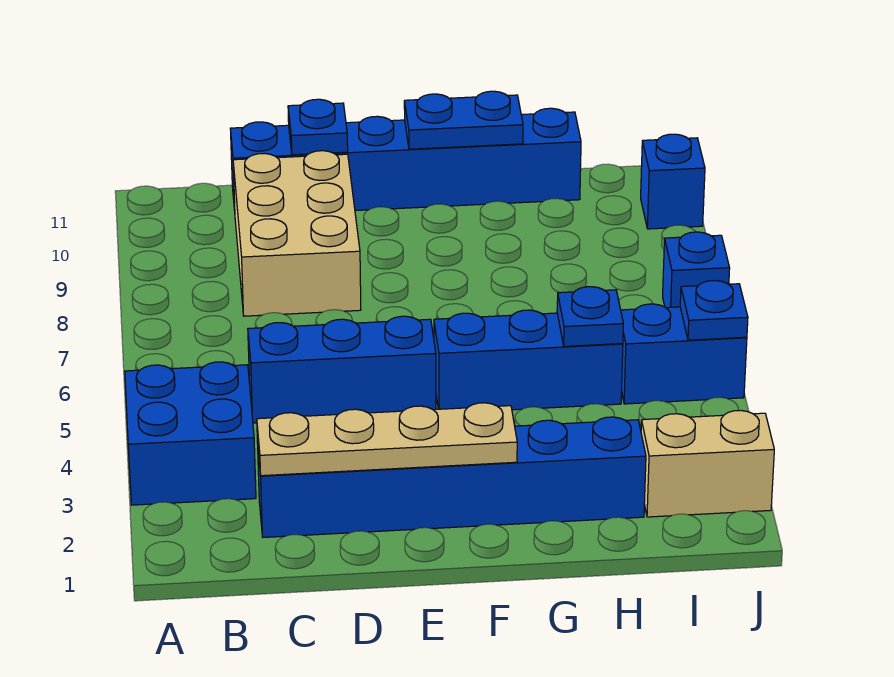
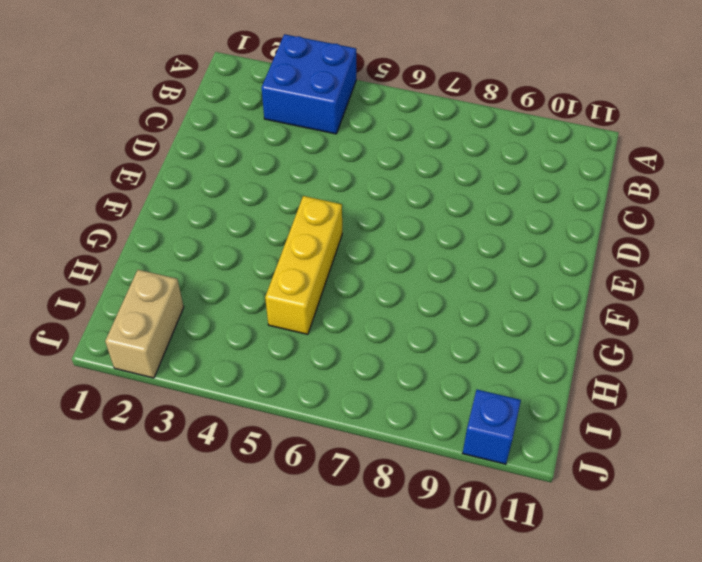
yellow brick F5:H5 level 1 -> blue brick F5:H5 level 1
none -> blue brick C2:H2 level 1
none -> blue brick C5:E5 level 1
none -> tan brick C8:D10 level 1

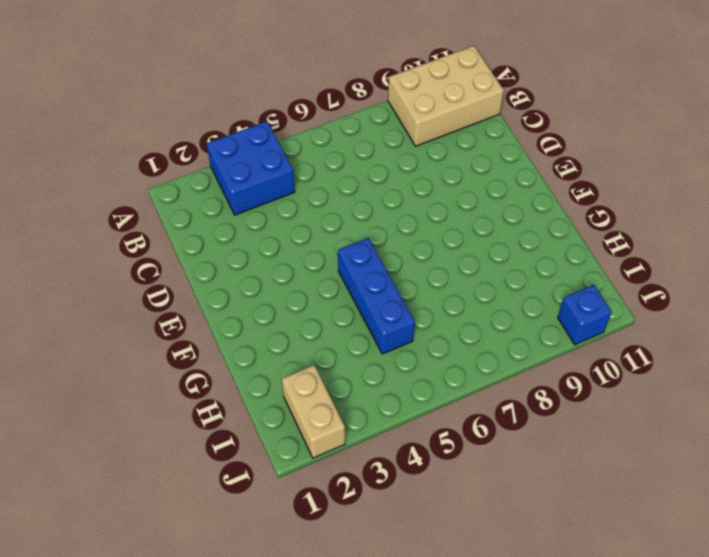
tan brick A9:B11 level 1 -> tan brick C8:D10 level 1
none -> blue brick C2:H2 level 1
none -> blue brick C5:E5 level 1
none -> blue brick C11:H11 level 1

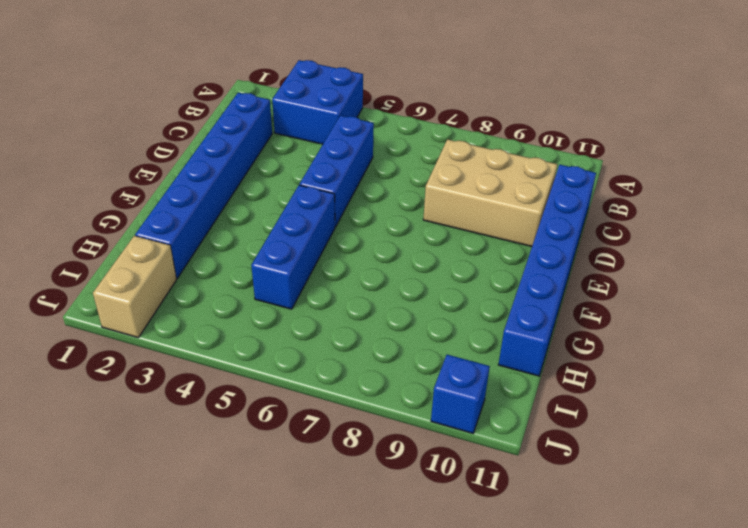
none -> blue brick I5:J5 level 1
none -> blue brick J7 level 1
none -> tan plate C2:F2 level 2

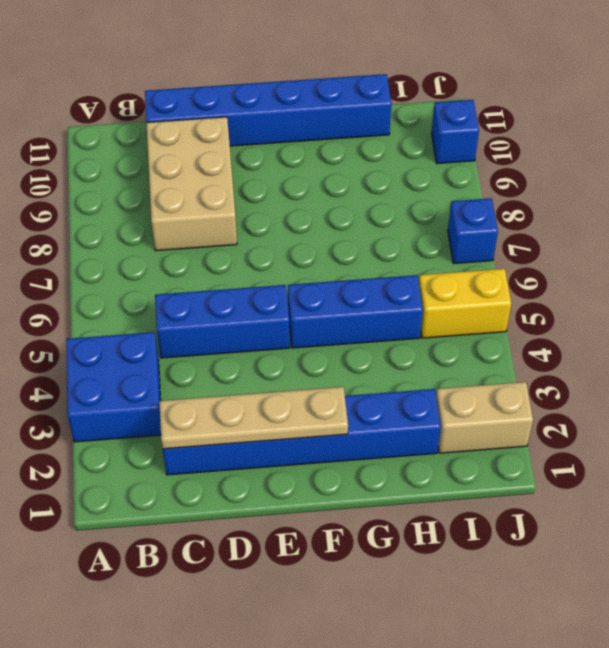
yellow brick I5:J5 level 1 -> blue brick I5:J5 level 1
none -> blue plate D11 level 2
none -> blue plate F11:G11 level 2
none -> blue plate H5 level 2

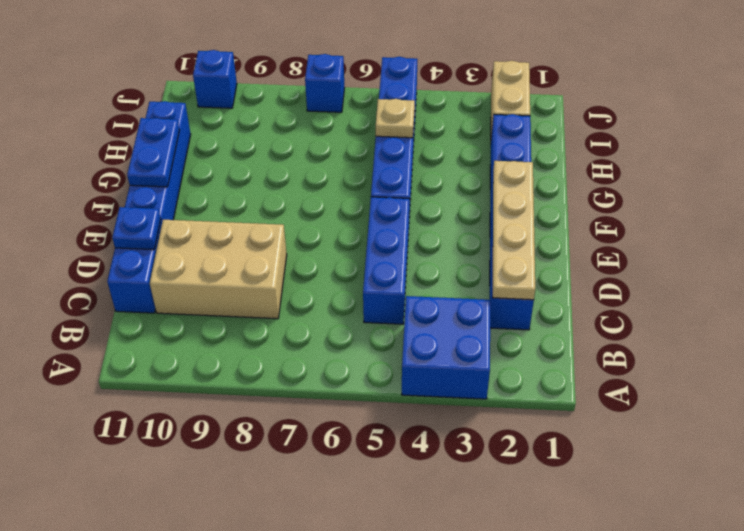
tan plate H5 level 2 -> blue plate H5 level 2
none -> blue plate J5 level 2

